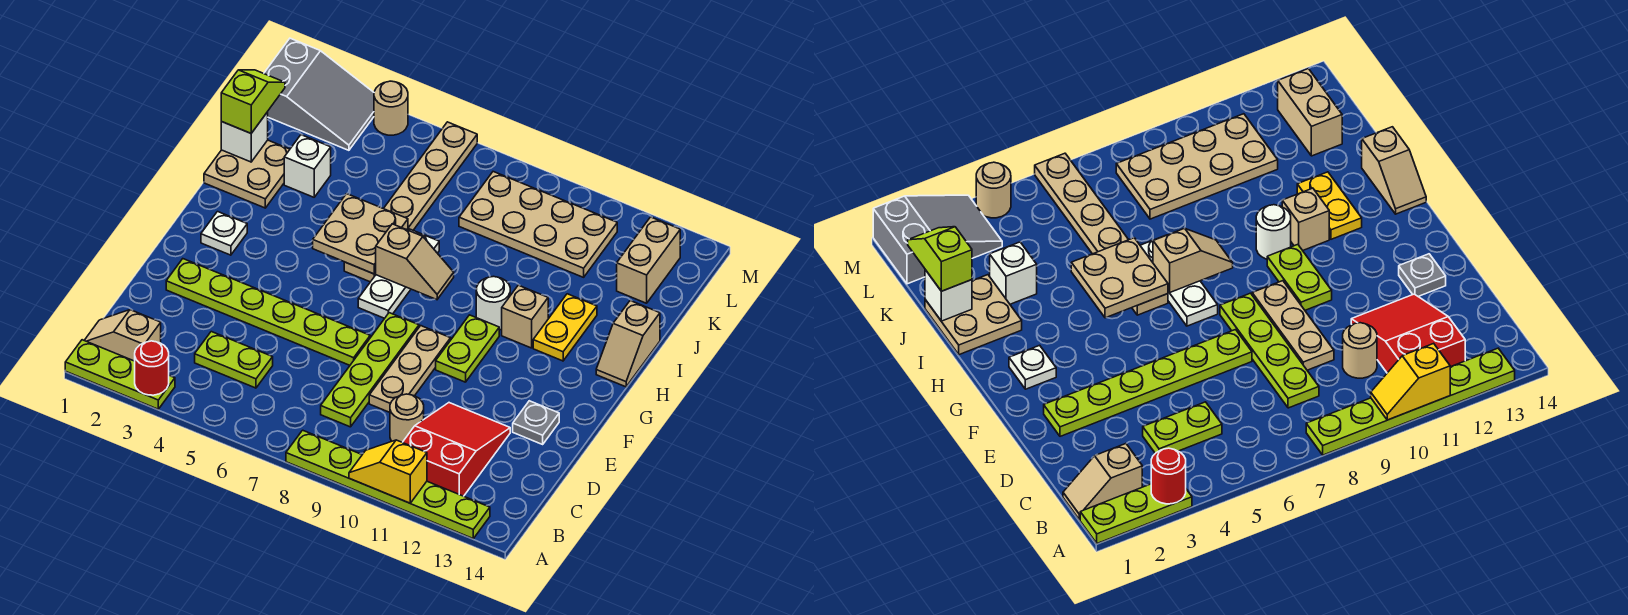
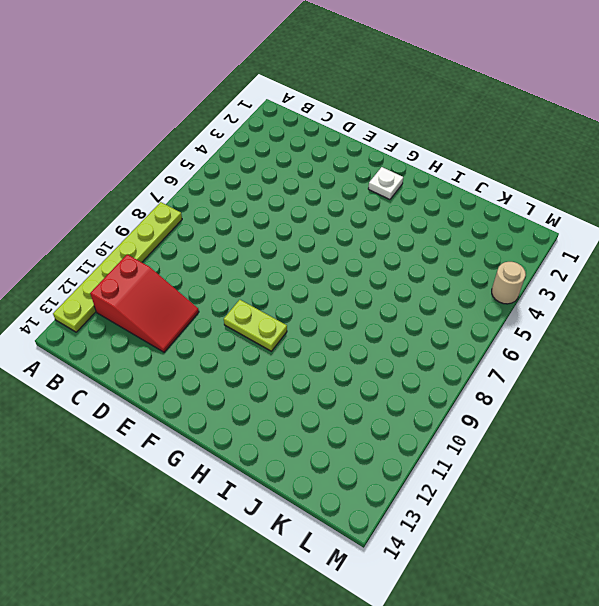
none -> lime plate A1:A3 level 1
none -> tan slope B1:B2 level 1 top 2
none -> lime plate C4:C5 level 1
none -> lime plate C8:F8 level 1

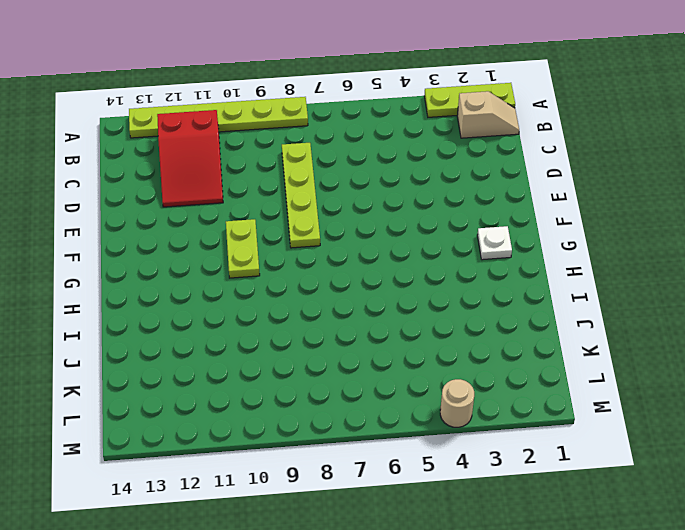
none -> lime plate C4:C5 level 1
none -> tan round brick C10 level 1
none -> tan plate D9:F9 level 1
none -> lime plate E2:E7 level 1

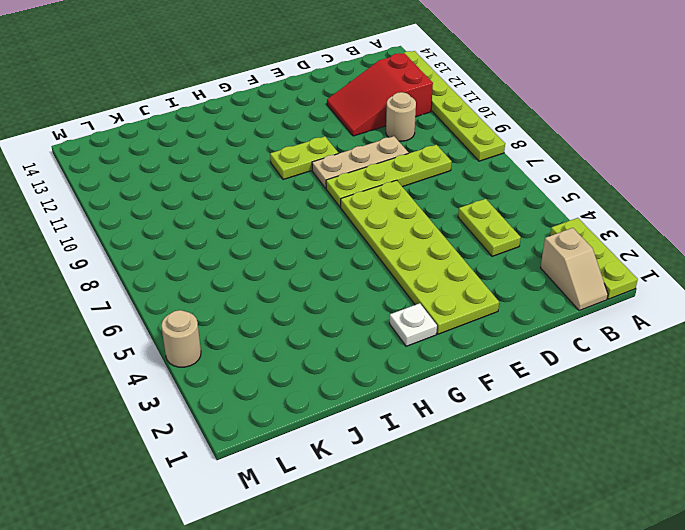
lime plate E2:F7 level 1 -> lime plate E2:E7 level 1
none -> grey plate E13 level 1
none -> white plate G7:I7 level 1
none -> tan plate H6:M6 level 1
none -> white round brick H10 level 1

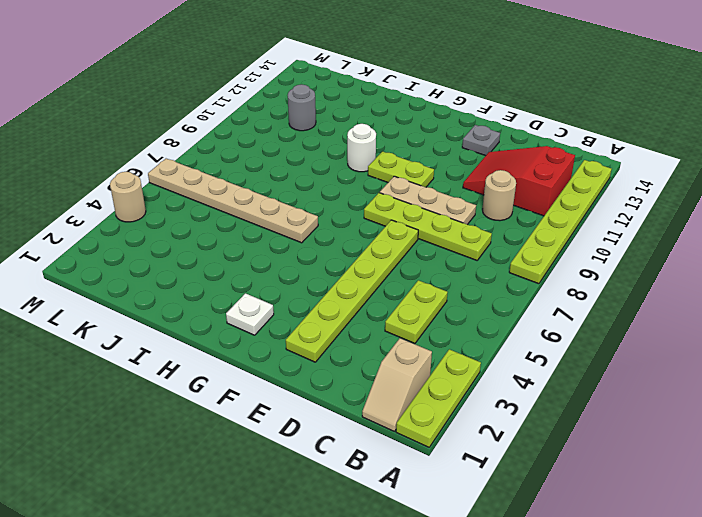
grey round brick K11 level 1 -> tan plate K8:L11 level 1
none -> white plate G7:I7 level 1
none -> tan brick H11 level 1
none -> yellow plate H12:I12 level 1
none -> tan slope H14:I14 level 1 top I

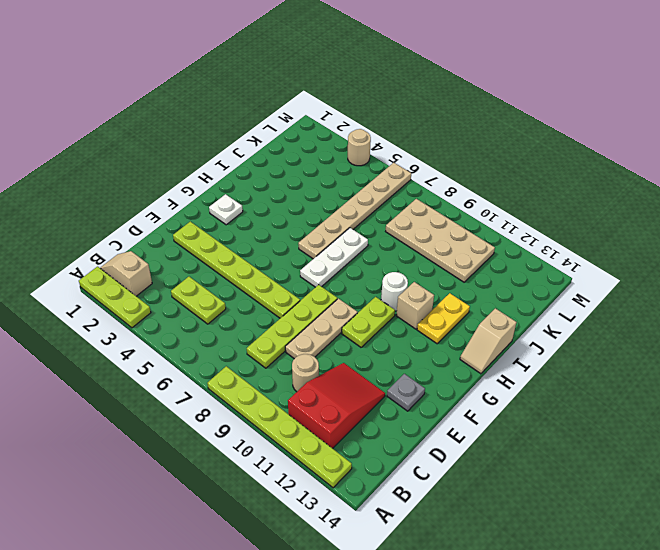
none -> tan plate I1:J2 level 1
none -> white brick J3 level 1
none -> tan brick K13:L13 level 1
none -> grey slope L1:M3 level 1 top 1

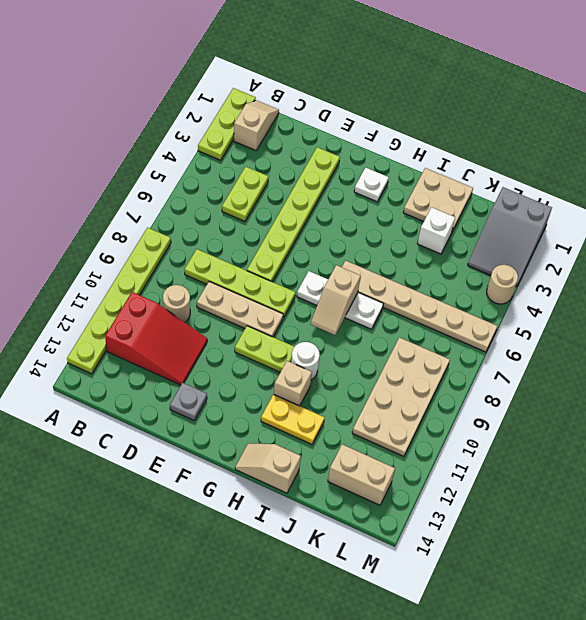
none -> red round brick A3 level 2
none -> yellow slope A10:A11 level 2 top 11
none -> tan plate H5:I6 level 2
none -> white brick J1 level 2

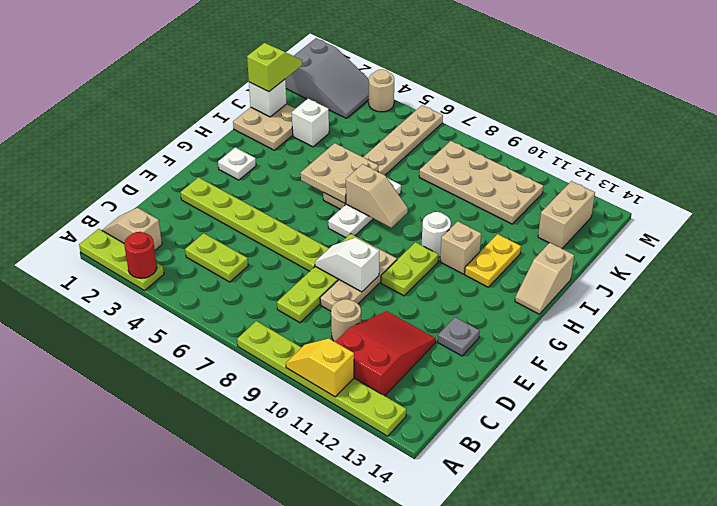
white slope E8:E9 level 2 top 9 -> none

